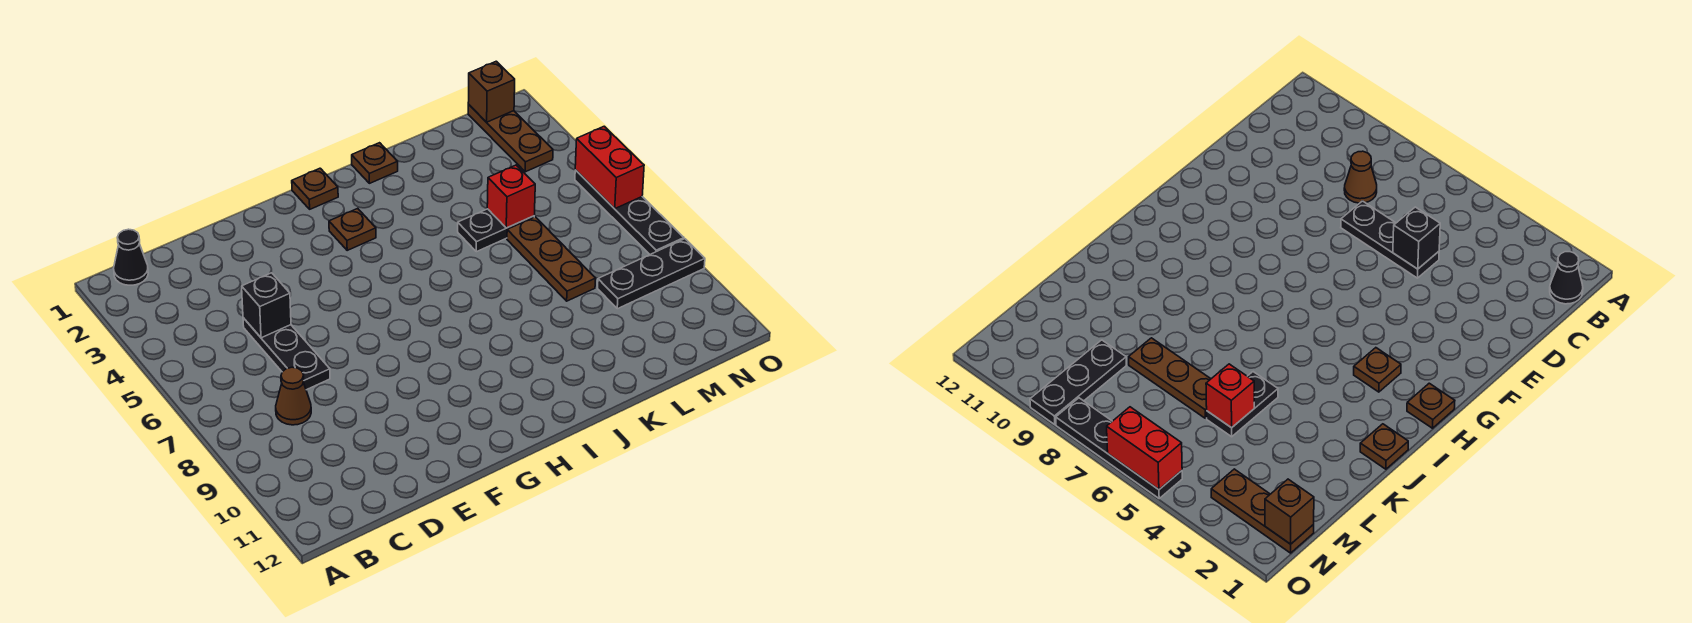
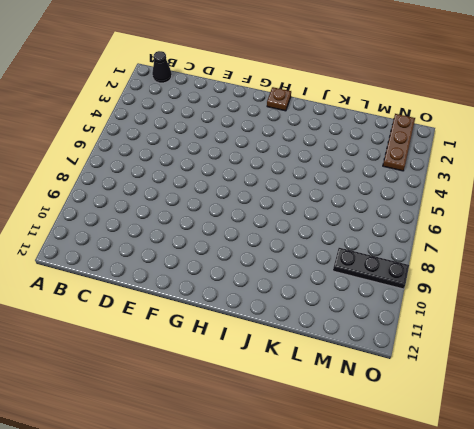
none -> brown cone C8 level 1
none -> black plate D5:D7 level 1
none -> brown plate H3 level 1

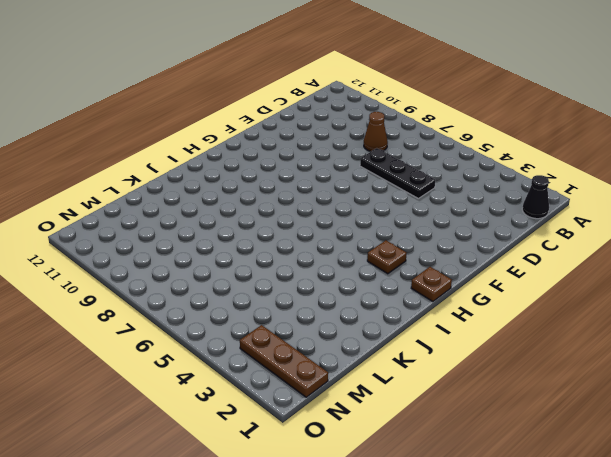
none -> brown plate J1 level 1
none -> black plate K5:L5 level 1
none -> brown plate L6:L8 level 1

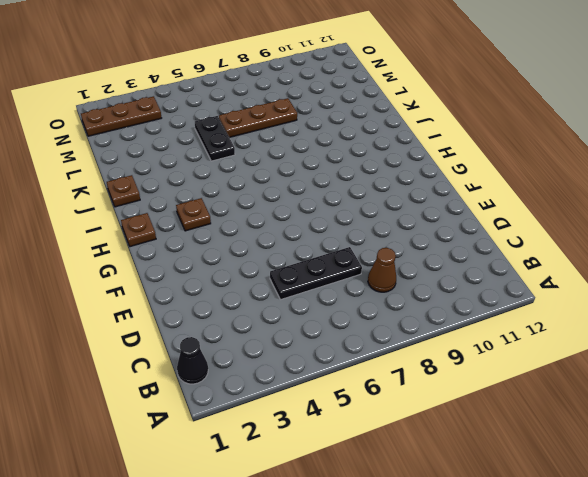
none -> black plate M9:O9 level 1
none -> black plate O5:O8 level 1
none -> black brick D5 level 2

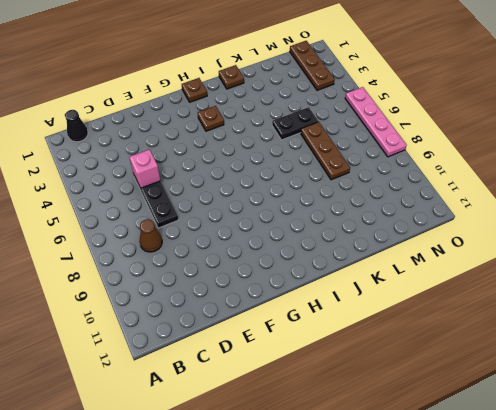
pink brick D5 level 2 -> black brick D5 level 2
pink plate O5:O8 level 1 -> black plate O5:O8 level 1
none -> black plate M9:O9 level 1
none -> red brick L5 level 2
none -> brown brick N1 level 2

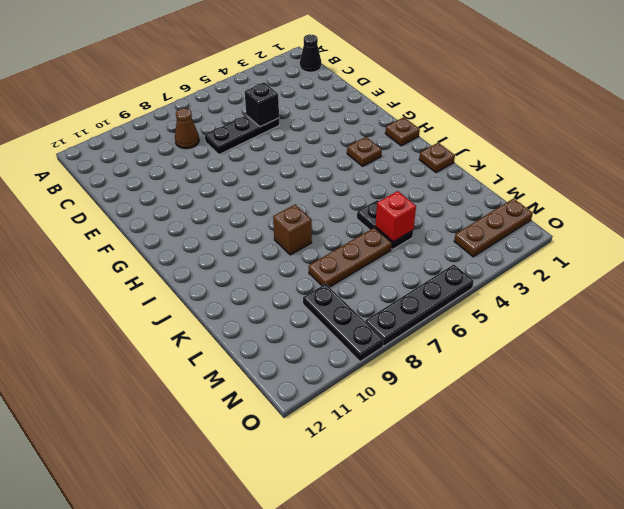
brown brick J8 level 1 -> brown brick N1 level 2
none -> red brick O5:O6 level 2

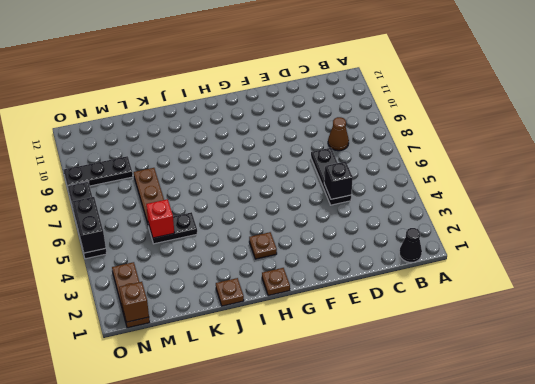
black brick O5:O6 level 2 -> red brick O5:O6 level 2

